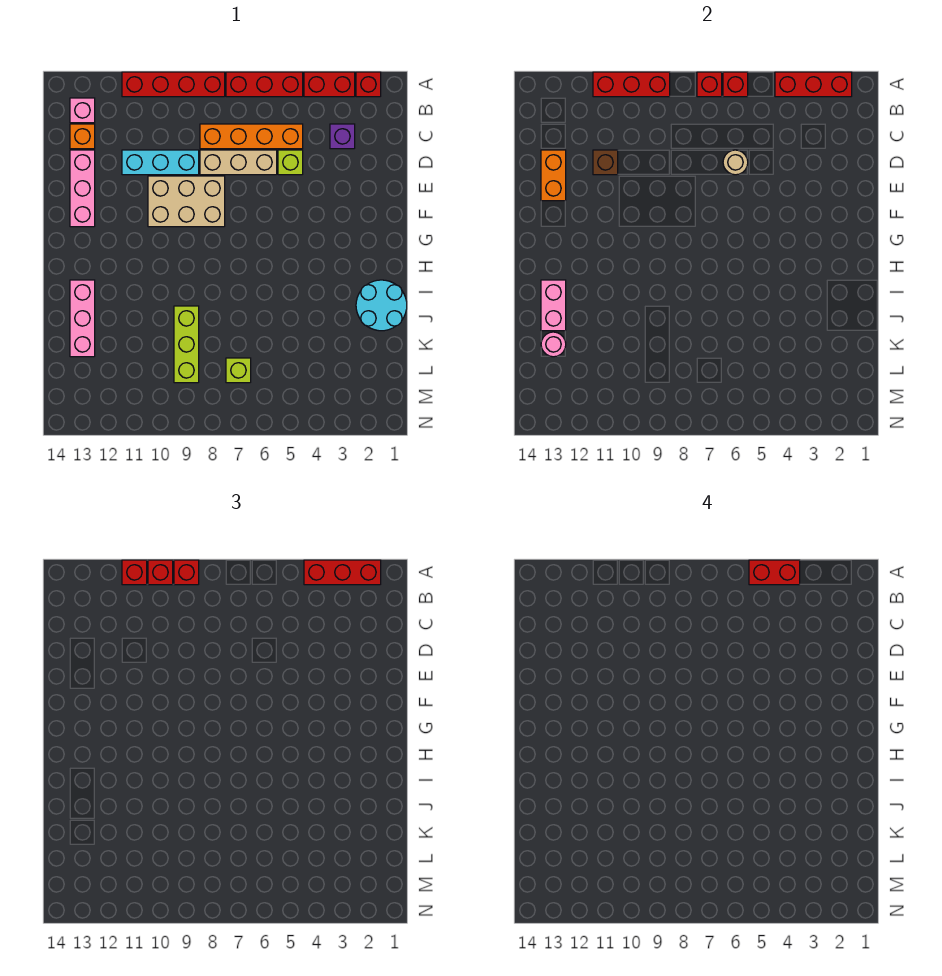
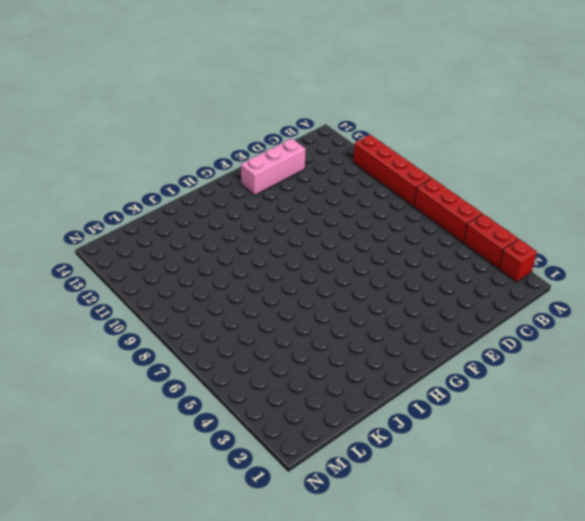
none -> pink brick B13 level 1
none -> purple brick C3 level 1
none -> orange brick C5:C8 level 1
none -> orange brick C13 level 1

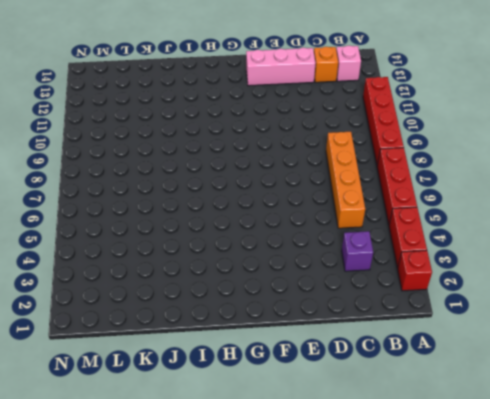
none -> lime brick D5 level 1
none -> tan brick D6:D8 level 1
none -> cyan brick D9:D11 level 1
none -> tan brick E8:F10 level 1

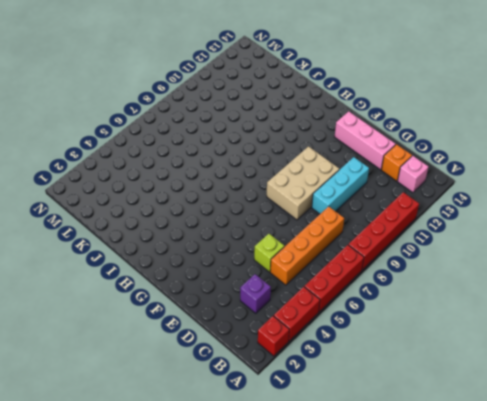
none -> tan brick D6:D8 level 1
none -> cyan round brick I1:J2 level 1
none -> pink brick I13:K13 level 1
none -> lime brick J9:L9 level 1

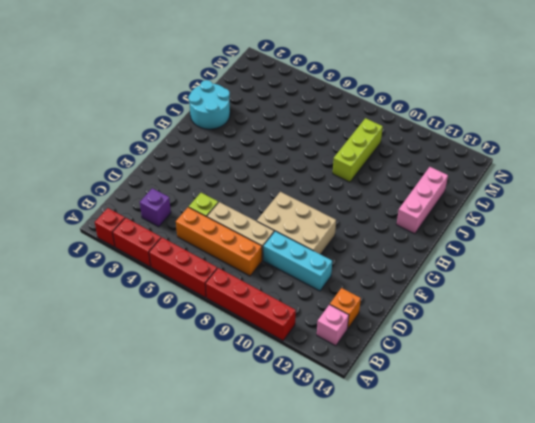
none -> pink brick D13:F13 level 1
none -> lime brick L7 level 1
none -> red brick A2:A4 level 2
none -> red brick A6 level 2

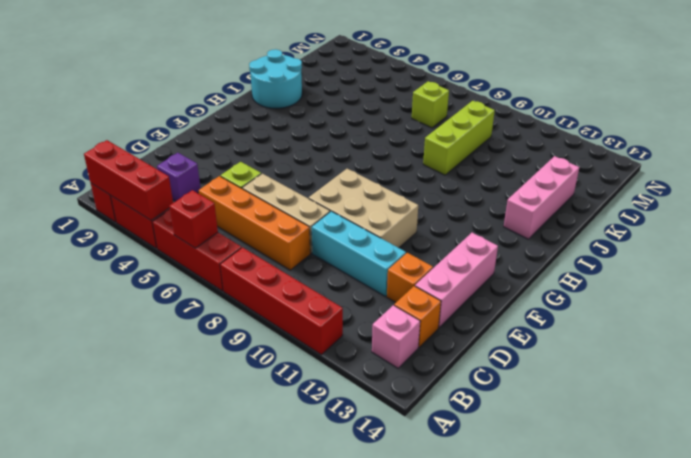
orange brick D12 level 1 -> none
none -> red brick A7 level 2
none -> red brick A9:A11 level 2
none -> tan round brick D6 level 2
none -> brown brick D11 level 2

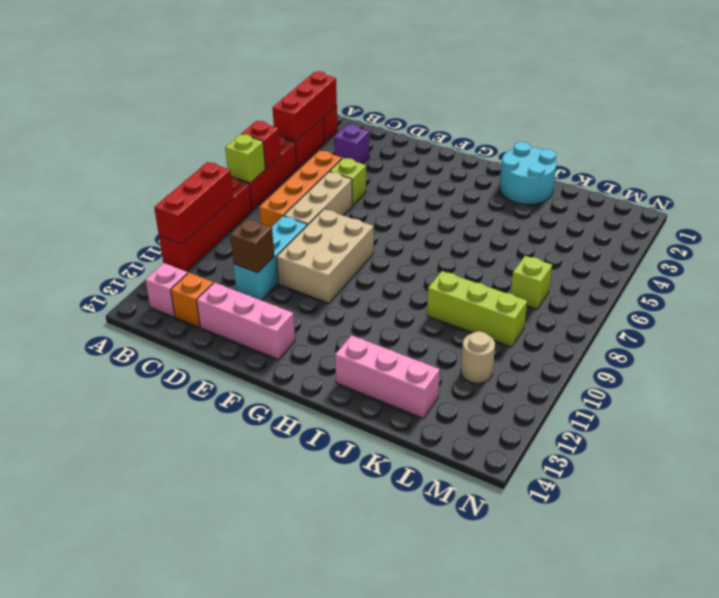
lime brick A7 level 2 -> red brick A7 level 2
tan round brick L11 level 1 -> tan round brick D6 level 2
none -> orange brick D13:E13 level 2
none -> pink brick I13:J13 level 2
none -> pink round brick K13 level 2
none -> red brick A2:A4 level 3

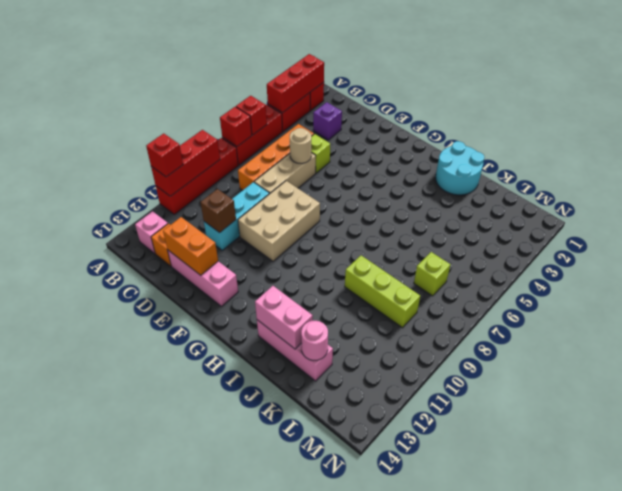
none -> red brick A2:A4 level 3
none -> red brick A9 level 3
none -> red brick A10 level 3
none -> red brick A4:A5 level 4

